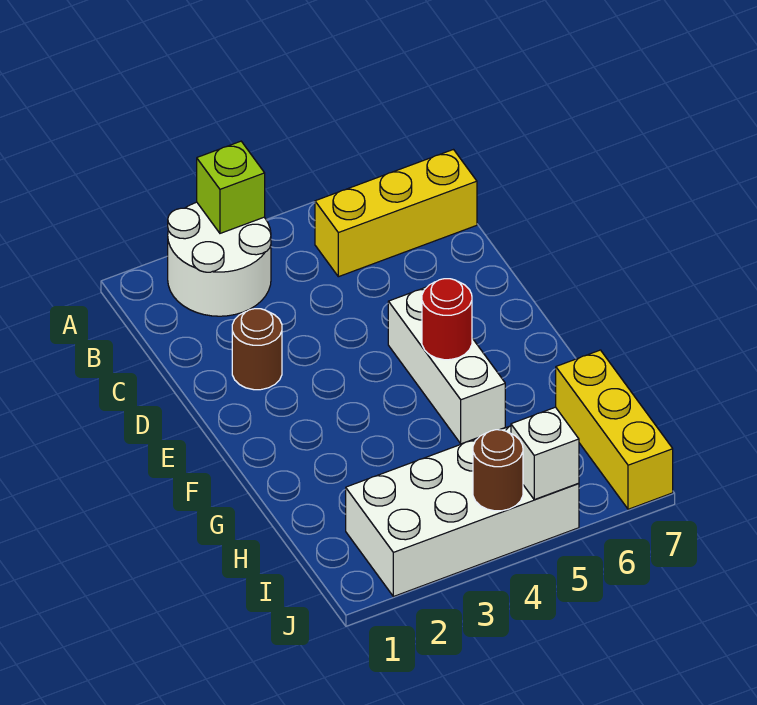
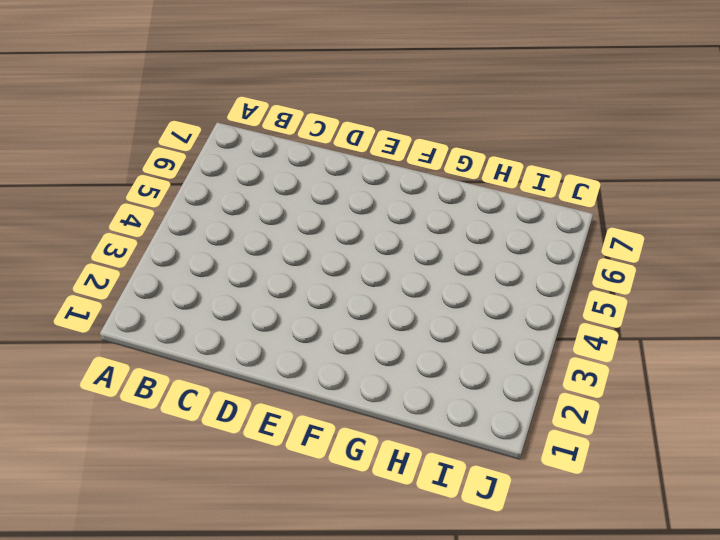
none -> white round brick A2:B3 level 1
none -> yellow brick B5:B7 level 1

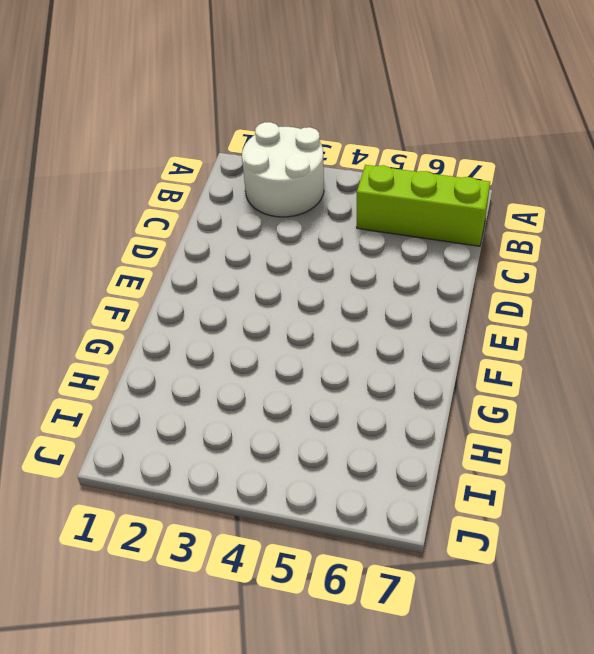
lime brick B5:B7 level 1 -> yellow brick B5:B7 level 1
none -> brown round brick D2 level 1
none -> white brick E5:G5 level 1

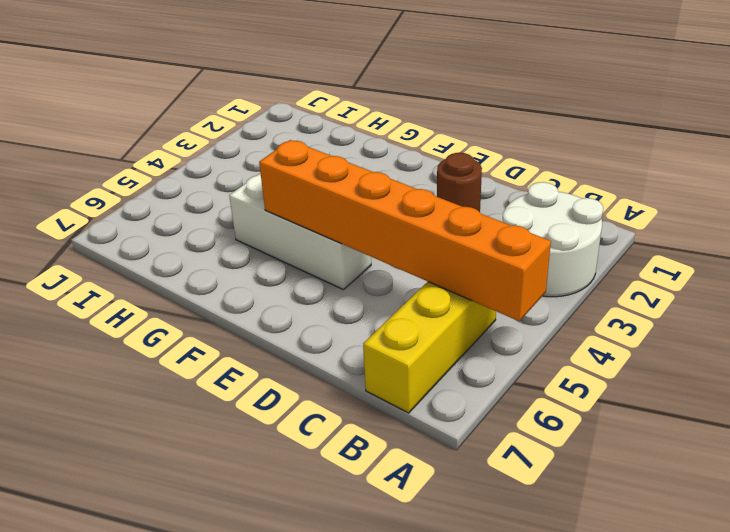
orange brick A5:F5 level 2 -> red round brick F5 level 2
none -> yellow brick H7:J7 level 1
none -> white brick I2:J5 level 1

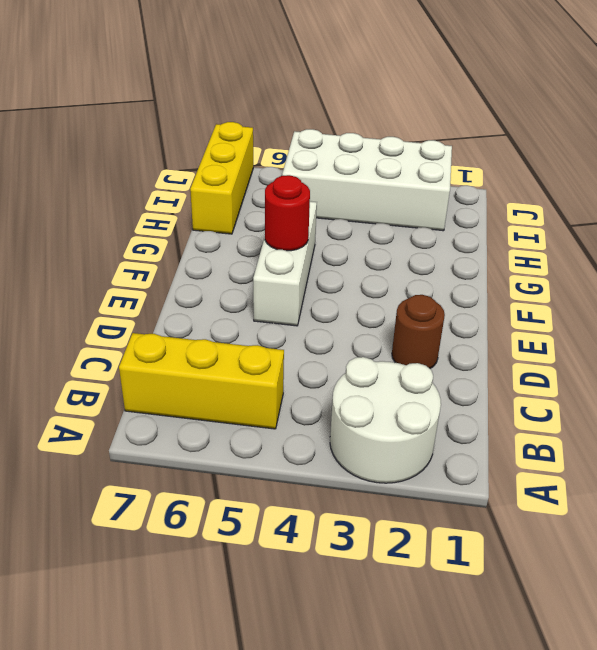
none -> lime brick A3 level 2
none -> brown round brick J4 level 2

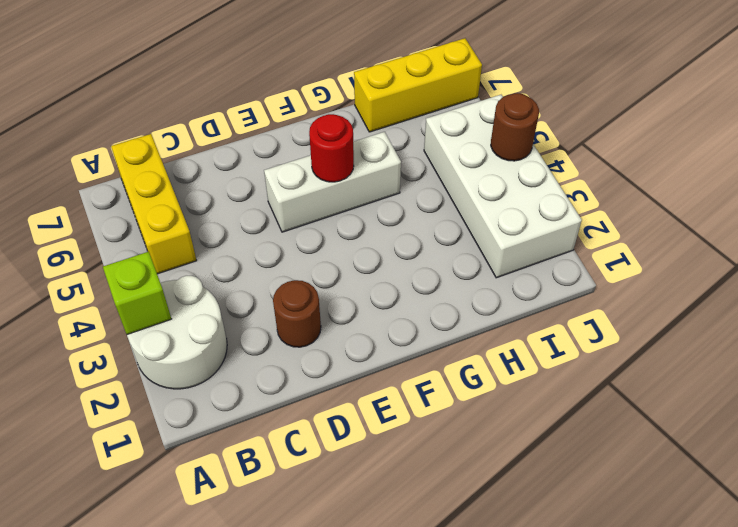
none -> white brick J5 level 2

